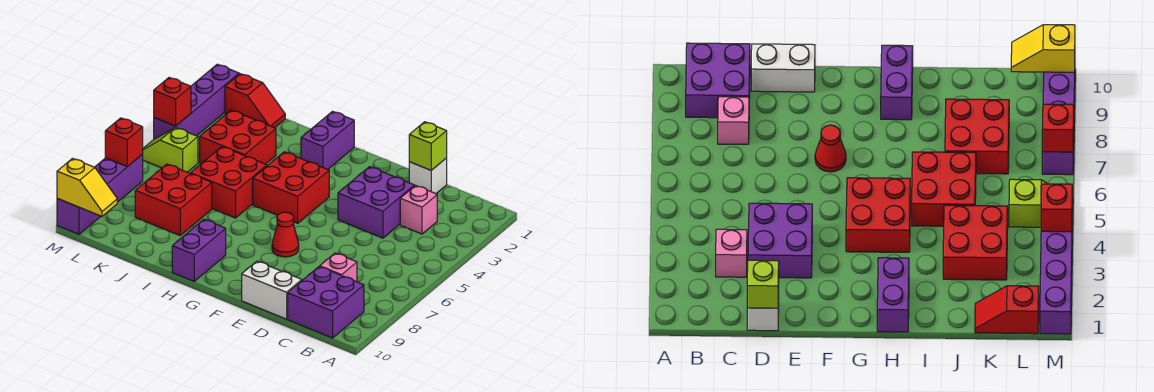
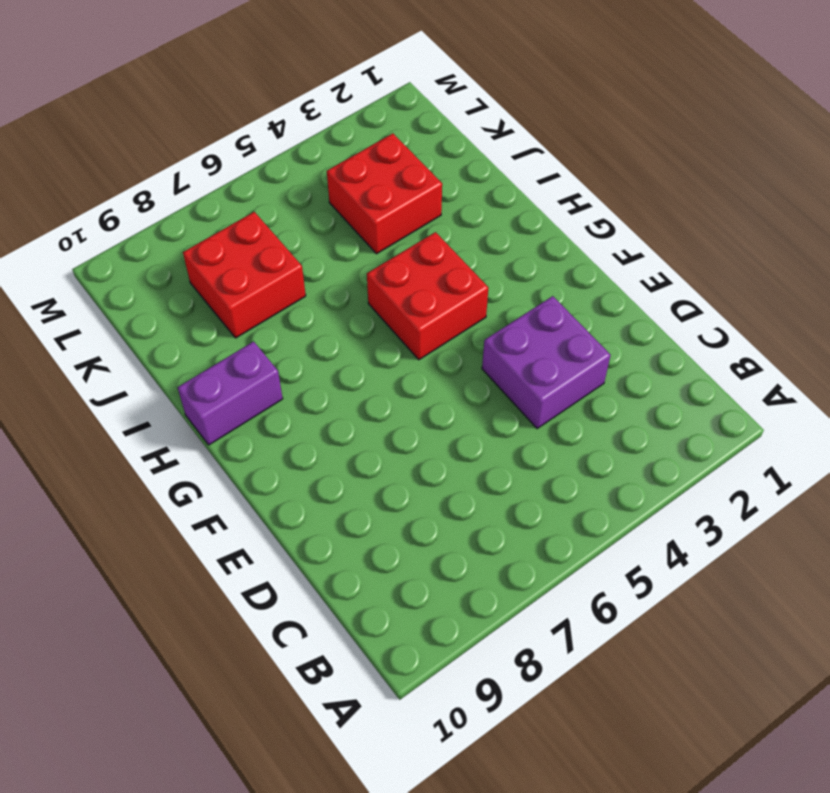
none -> purple brick B9:C10 level 1
none -> pink brick C3 level 1
none -> pink brick C8 level 1

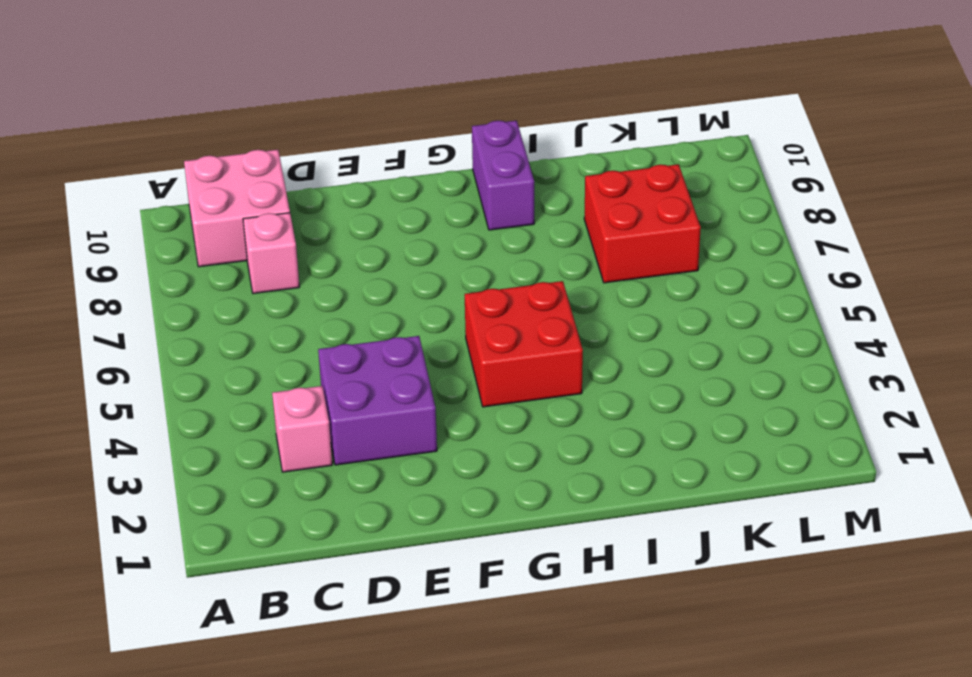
pink brick B9:C10 level 1 -> purple brick B9:C10 level 1
none -> white brick D1 level 1
none -> white brick D10:E10 level 1
none -> red cone F7 level 1

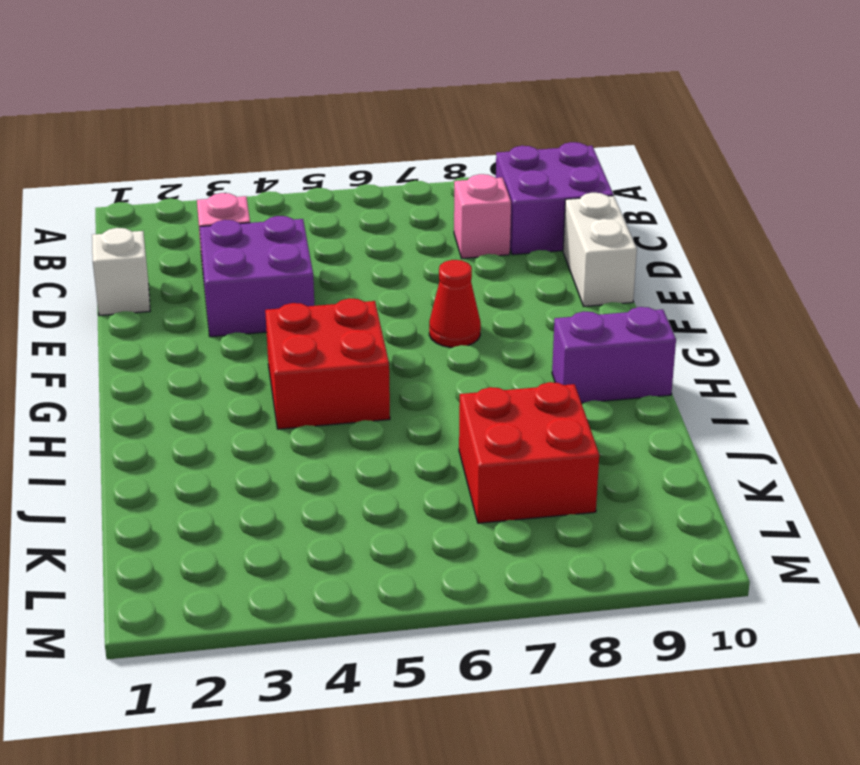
none -> purple brick H1:H2 level 1
none -> red brick I5:J6 level 1
none -> red brick J3:K4 level 1

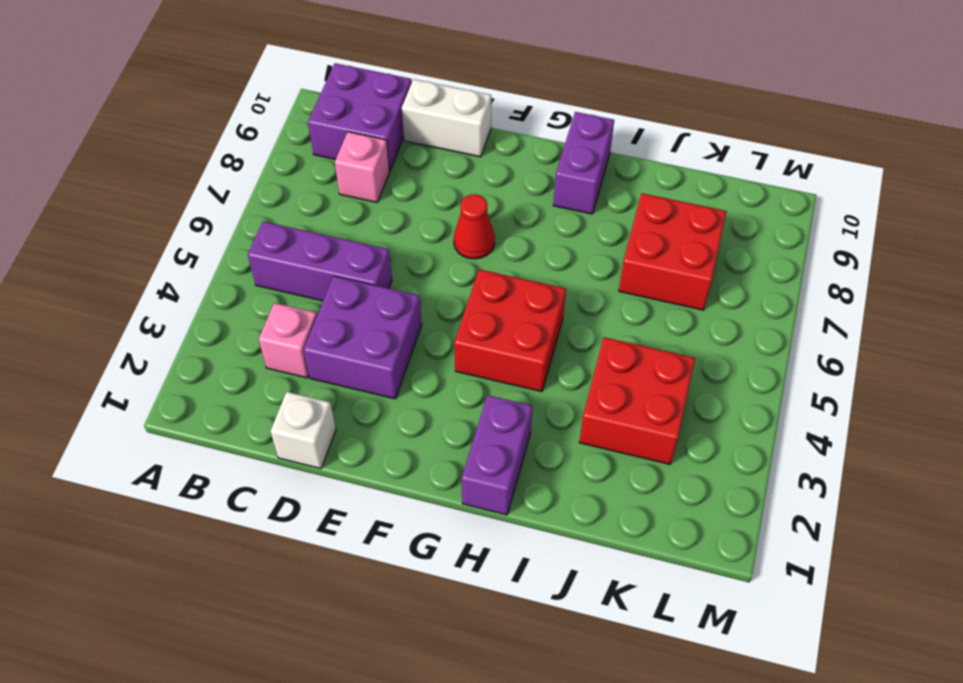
purple brick B5:D5 level 1 -> none
none -> red brick I5:J6 level 1
none -> red slope K1:L1 level 1 top L
none -> lime slope L5:M5 level 1 top L

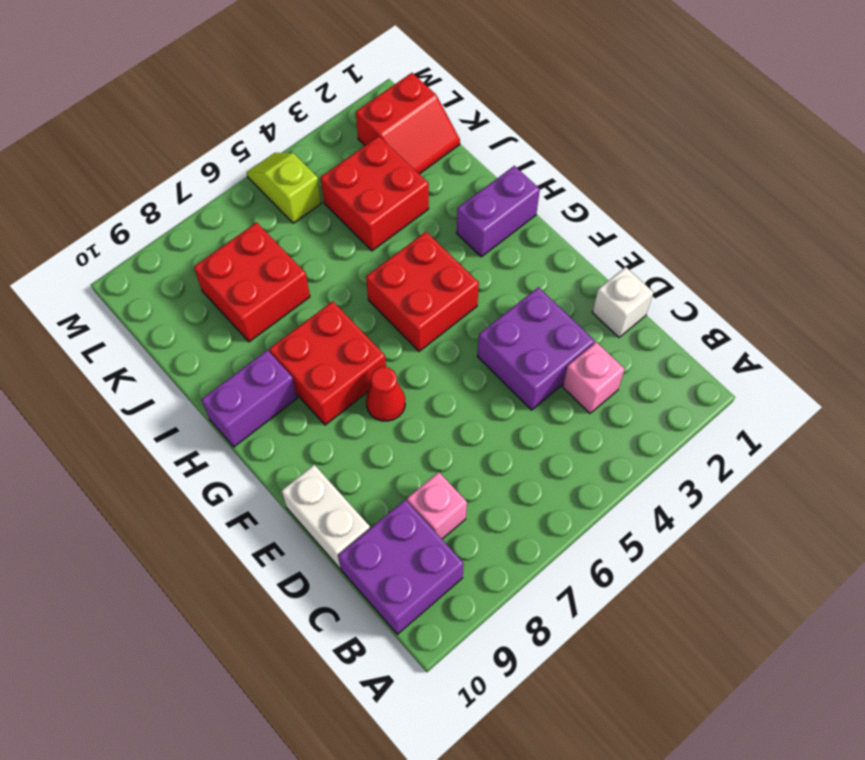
red brick G7:H8 level 1 -> red brick I5:J6 level 1
red slope K1:L2 level 1 top L -> red slope K1:L1 level 1 top L
none -> purple brick M1:M4 level 1
none -> purple brick M7:M10 level 1
none -> lime brick D1 level 2

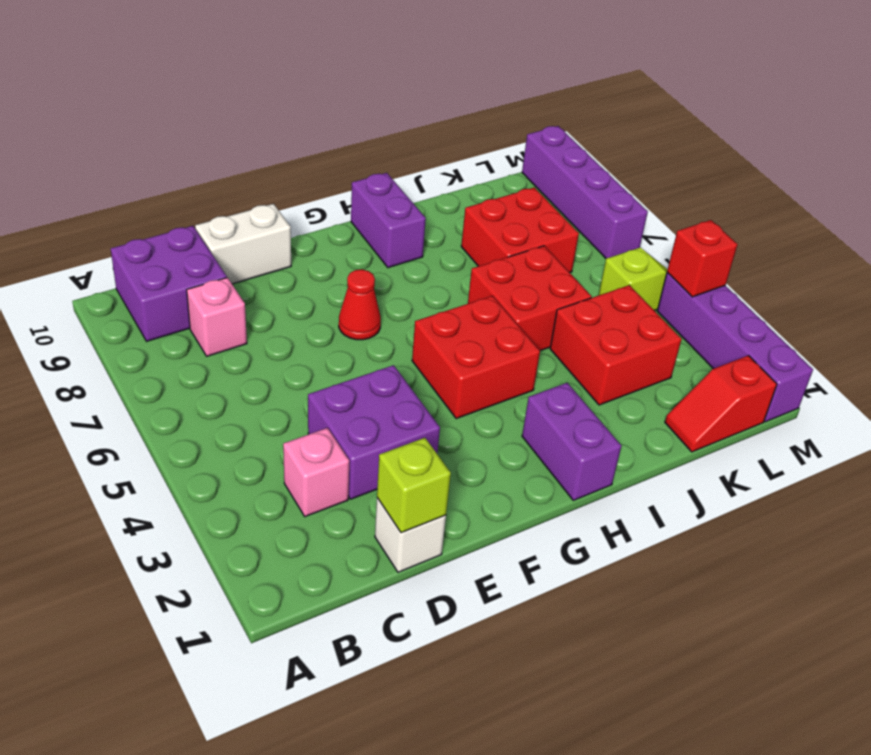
none -> yellow slope L10:M10 level 2 top M
none -> red brick M7 level 2

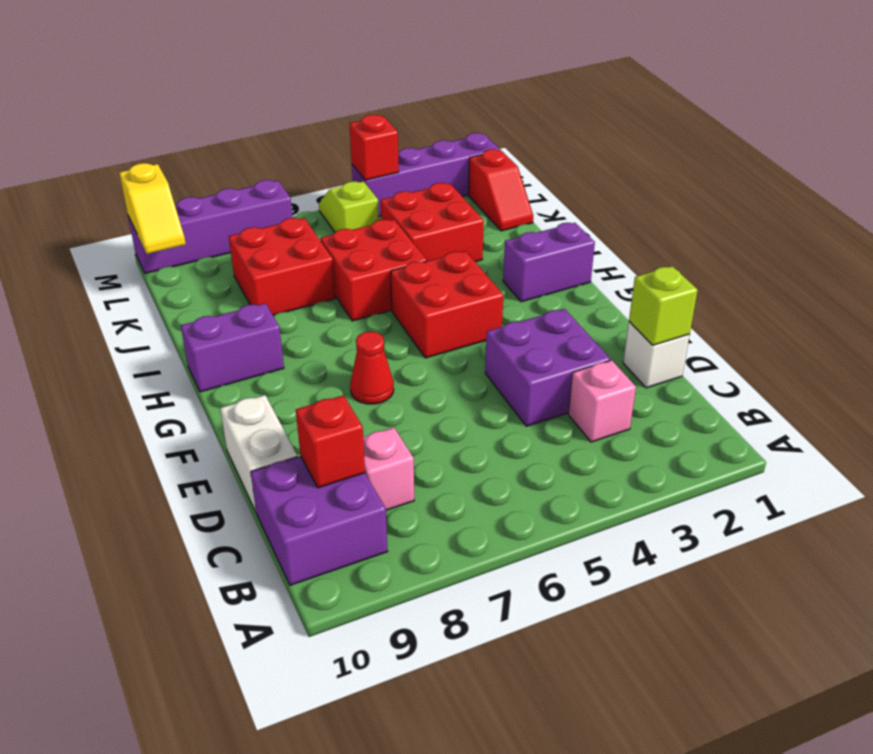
red brick C9 level 2 -> red brick M7 level 2

